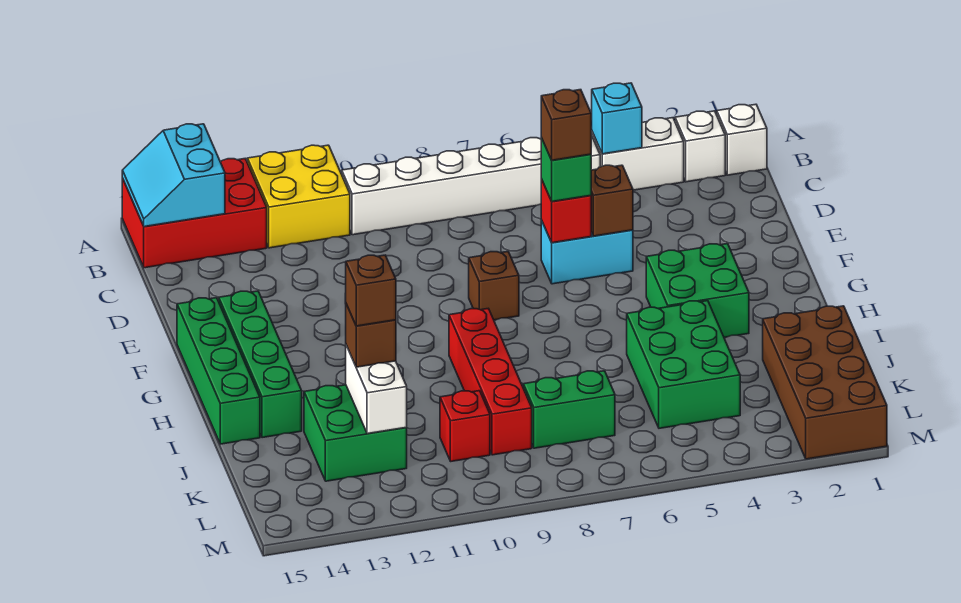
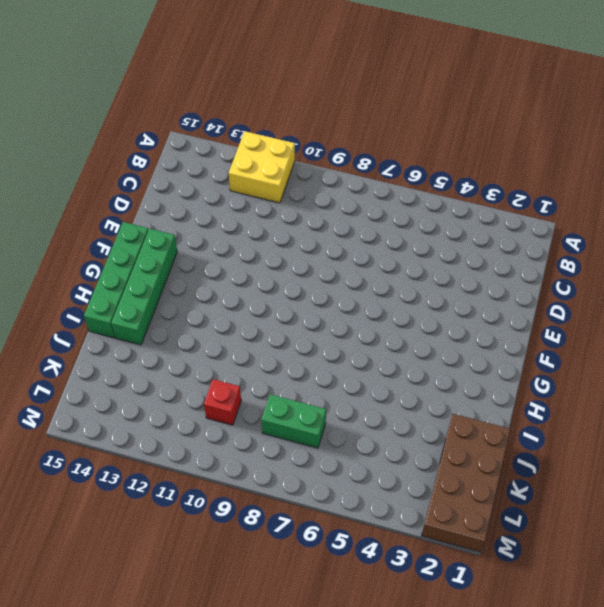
none -> red brick A13:B15 level 1
none -> white brick B1 level 1
none -> white brick B2 level 1

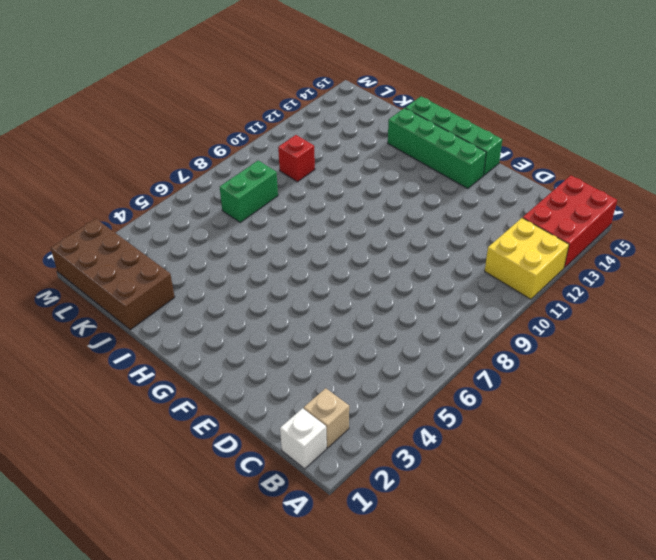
tan brick B2 level 1 -> white brick B2 level 1
none -> white brick B3:B4 level 1
none -> white brick B5:B10 level 1
none -> cyan brick E5:E6 level 1

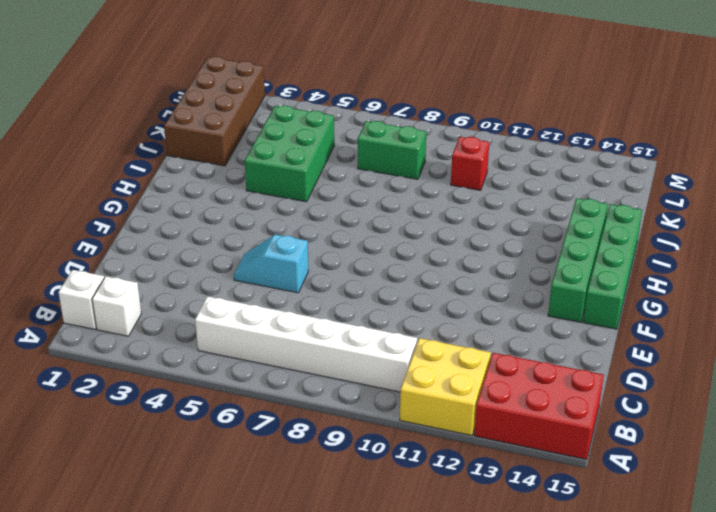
cyan slope E5:E6 level 1 top 6 -> cyan brick E5:E6 level 1
none -> white brick B3:B4 level 1
none -> brown brick F8 level 1
none -> green brick G3:H4 level 1

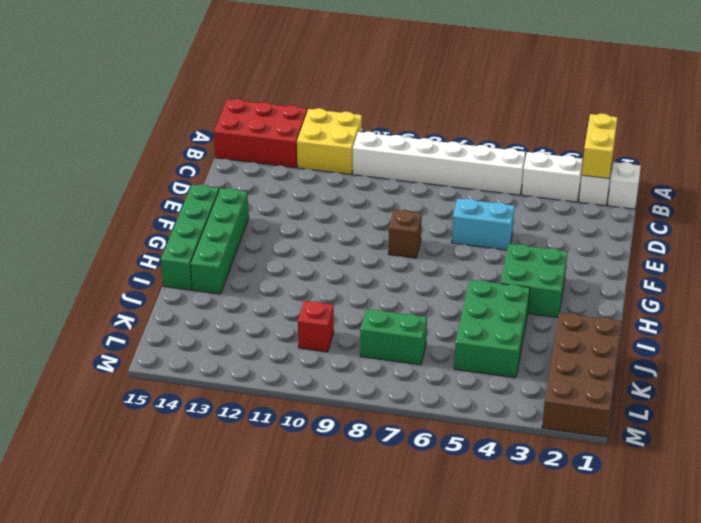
yellow brick A2:B2 level 2 -> none
none -> red brick H9:K9 level 1
none -> green brick J12:K13 level 1
none -> cyan slope A14:B15 level 2 top 14

